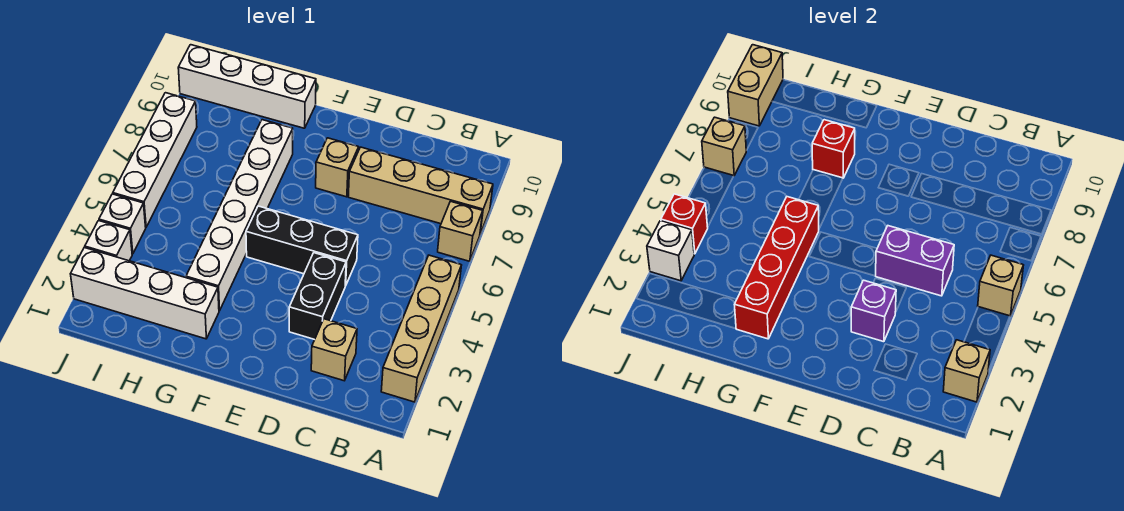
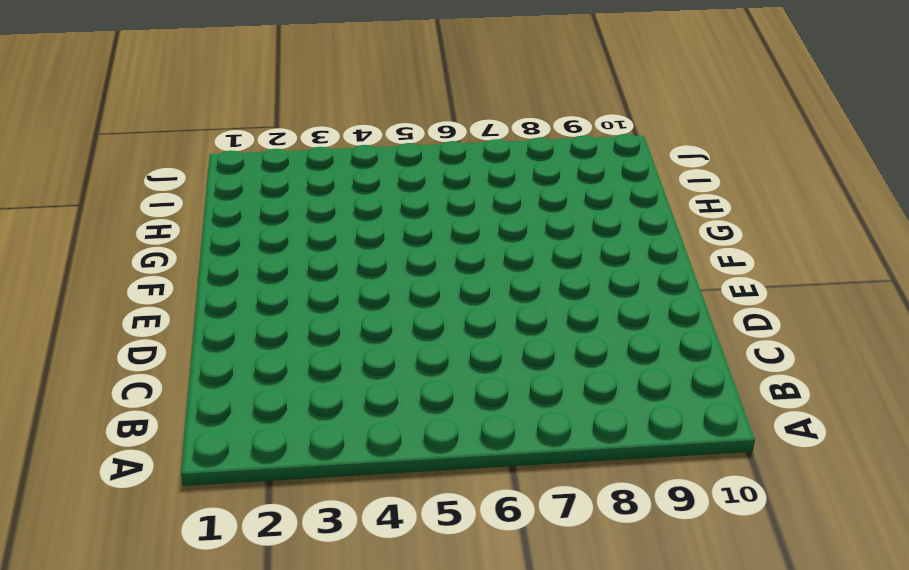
none -> tan brick A2:A5 level 1
none -> tan brick A7 level 1
none -> tan brick A8:D8 level 1

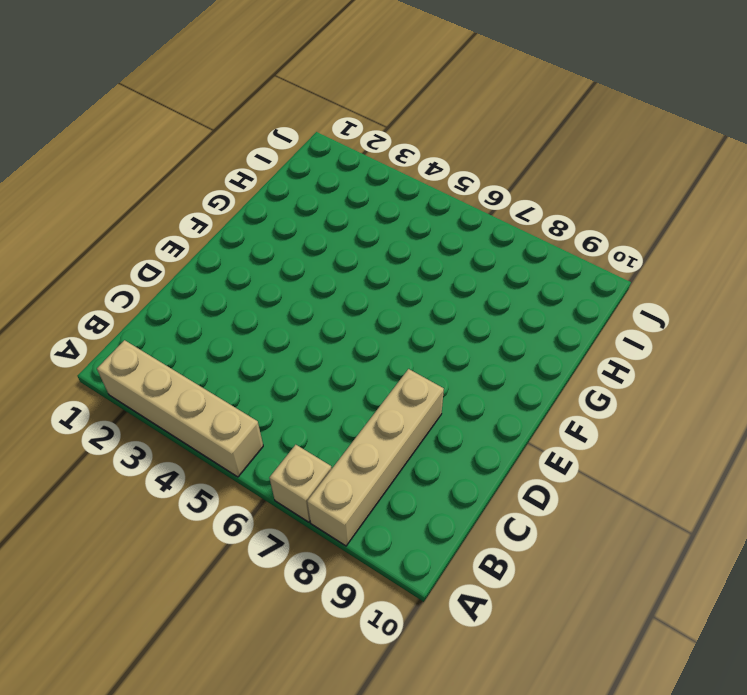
none -> tan brick C2 level 1
none -> black brick D3:D4 level 1
none -> black brick D5:F5 level 1

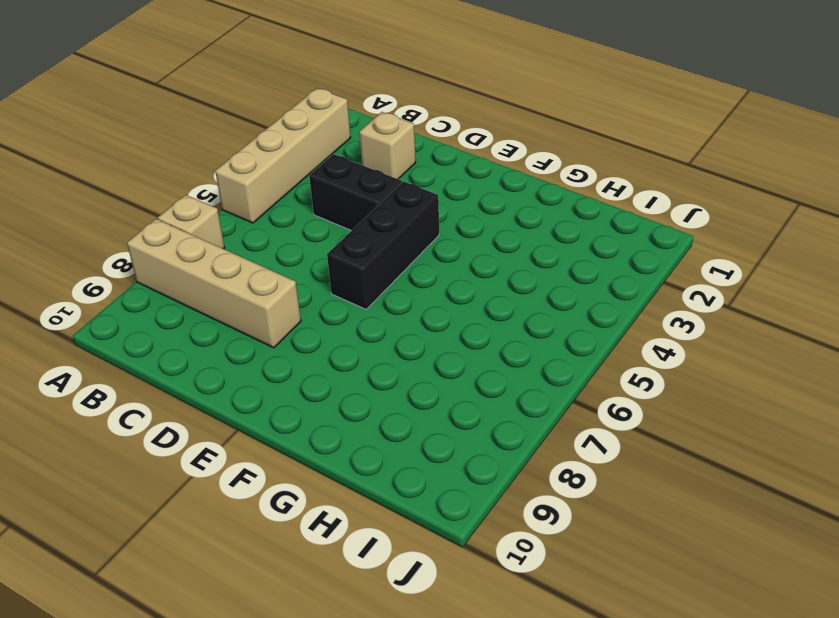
black brick C4:D4 level 1 -> black brick D3:D4 level 1
black brick E4:E6 level 1 -> black brick D5:F5 level 1
none -> tan brick E8 level 1
none -> white brick G2:J2 level 1
none -> white brick G3:G8 level 1

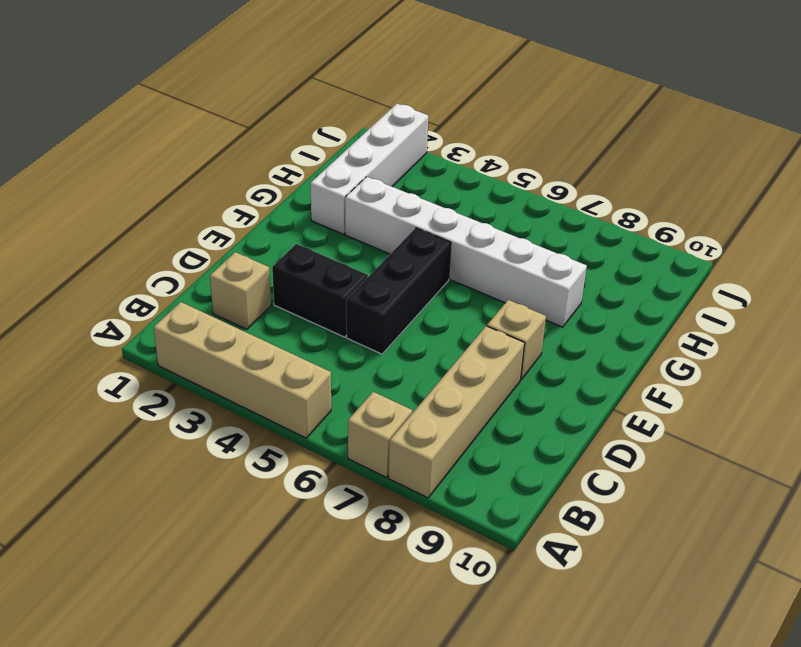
none -> white brick G10:J10 level 1
none -> white brick J3 level 1
none -> white brick J4 level 1

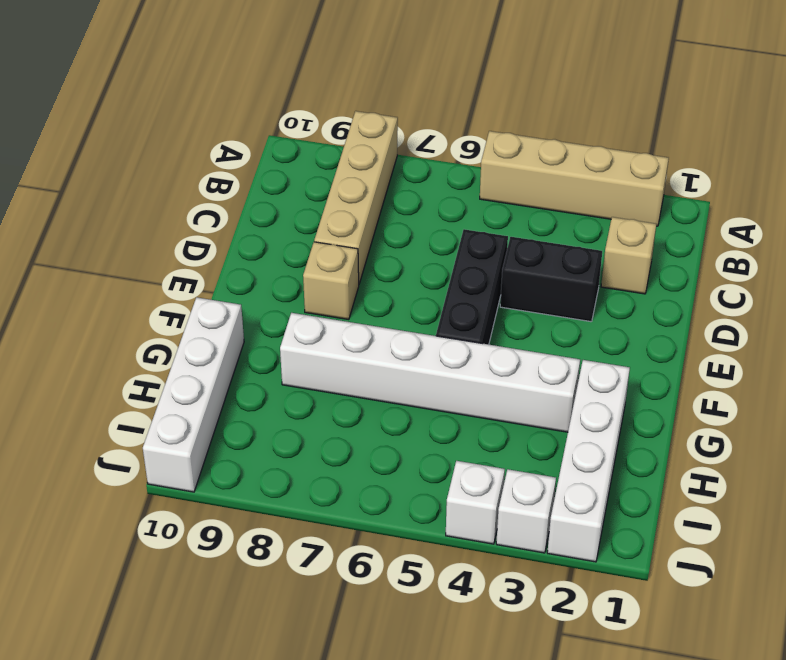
none -> tan brick A7 level 1
none -> white brick J5:J8 level 1
none -> tan brick A2 level 2

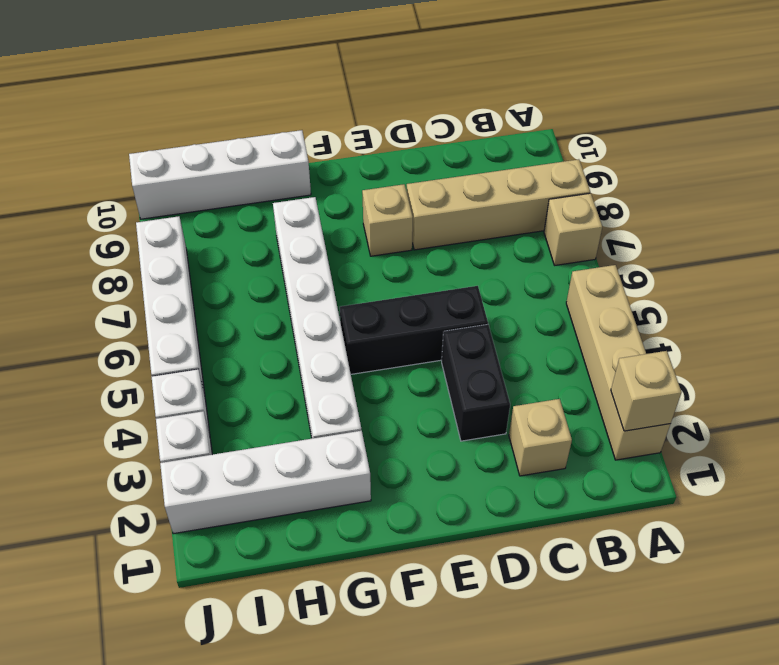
none -> tan brick A5 level 2
none -> purple brick C5:D5 level 2
none -> purple brick D3 level 2

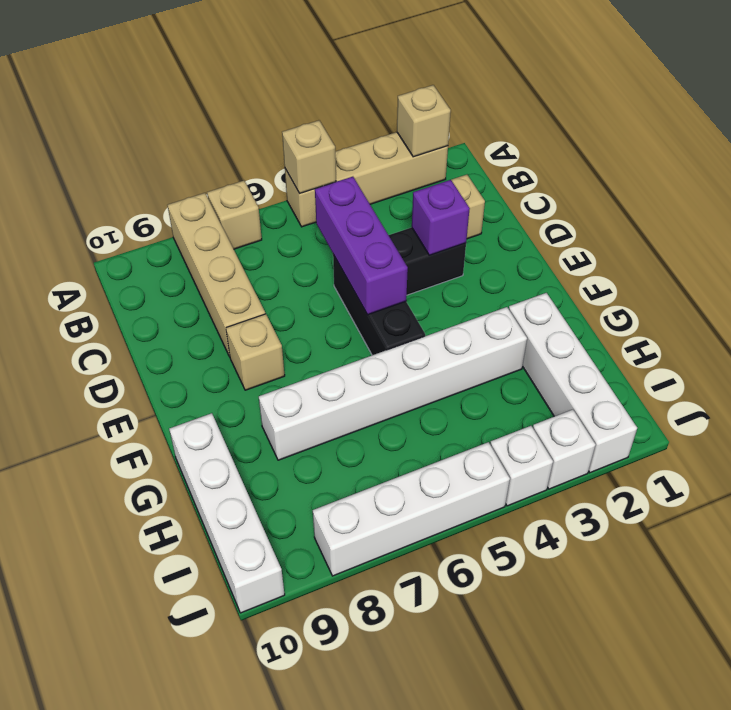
purple brick C5:E5 level 2 -> purple brick C5:D5 level 2
none -> red brick G2:G5 level 2
none -> red brick G8 level 2
none -> white brick J3 level 2

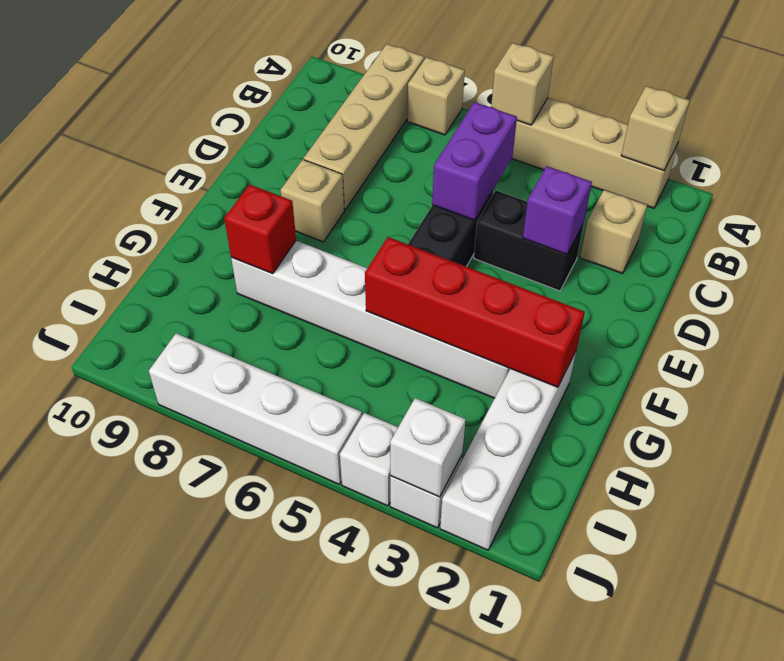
none -> white brick G10:J10 level 1
none -> red brick J4 level 2
none -> tan brick J7 level 2

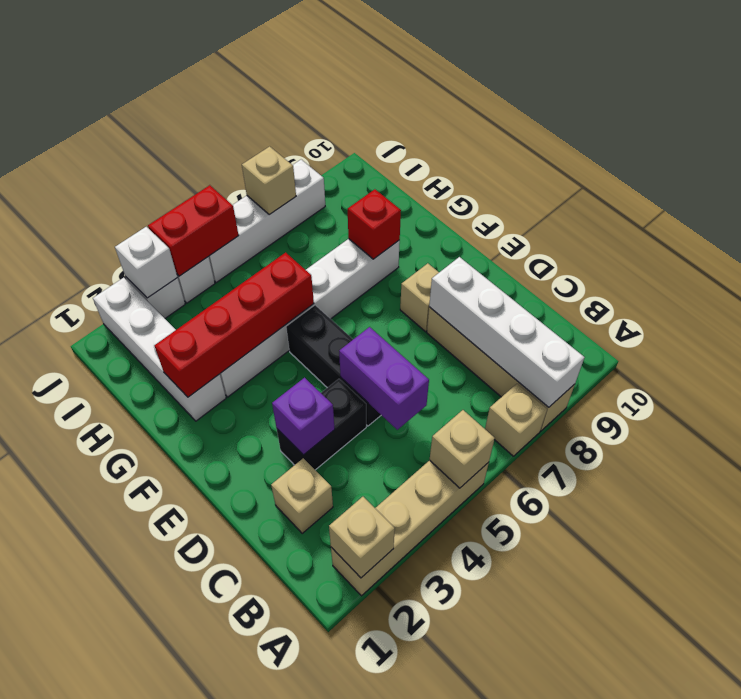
white brick A8:D8 level 2 -> white brick G10:J10 level 1
red brick J4:J5 level 2 -> red brick J4 level 2
none -> tan brick J9:J10 level 2

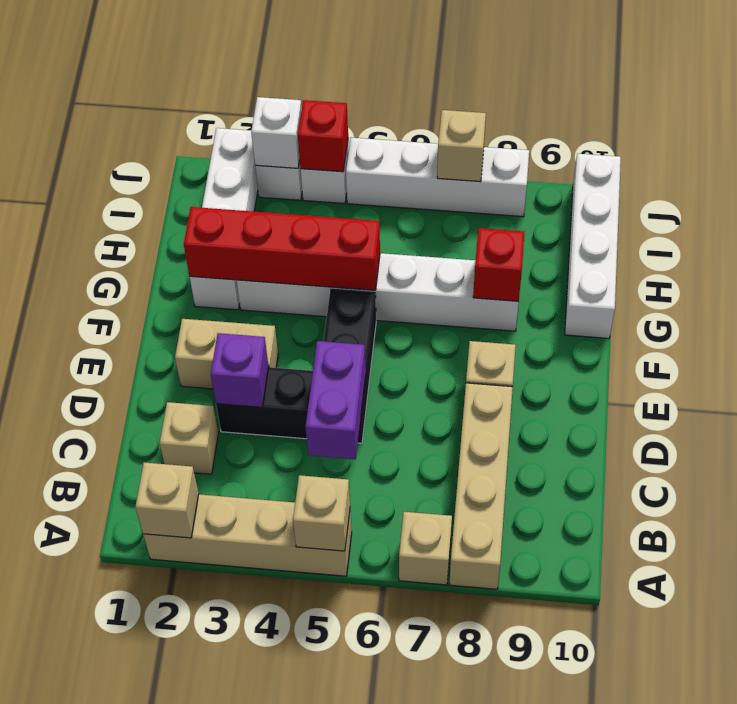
tan brick E2:E3 level 1 -> tan brick J9:J10 level 2

